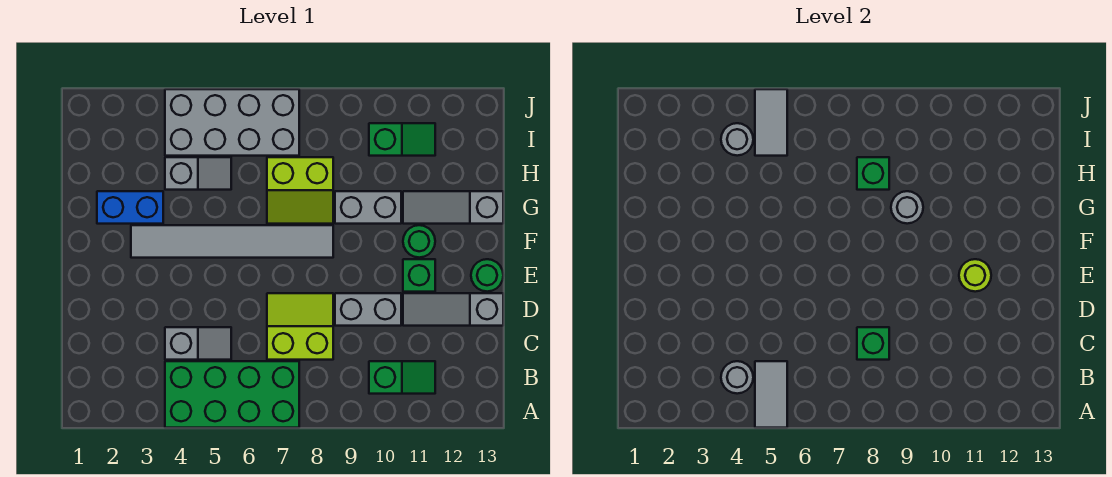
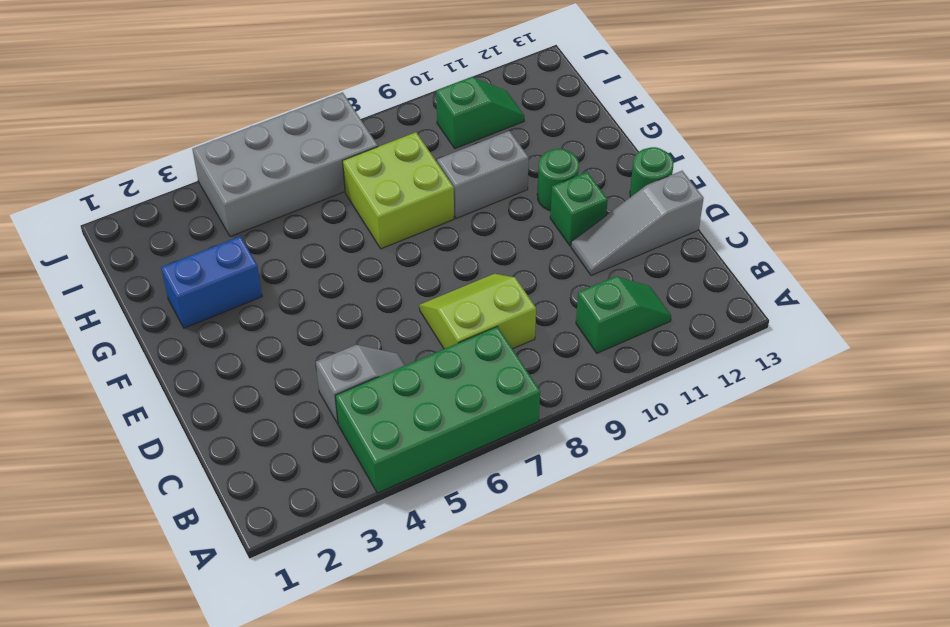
lime brick G7:H8 level 1 -> lime slope G7:H8 level 1 top H
none -> grey brick D9:D10 level 1
none -> grey tile F3:F8 level 1
none -> grey slope G11:G13 level 1 top 13

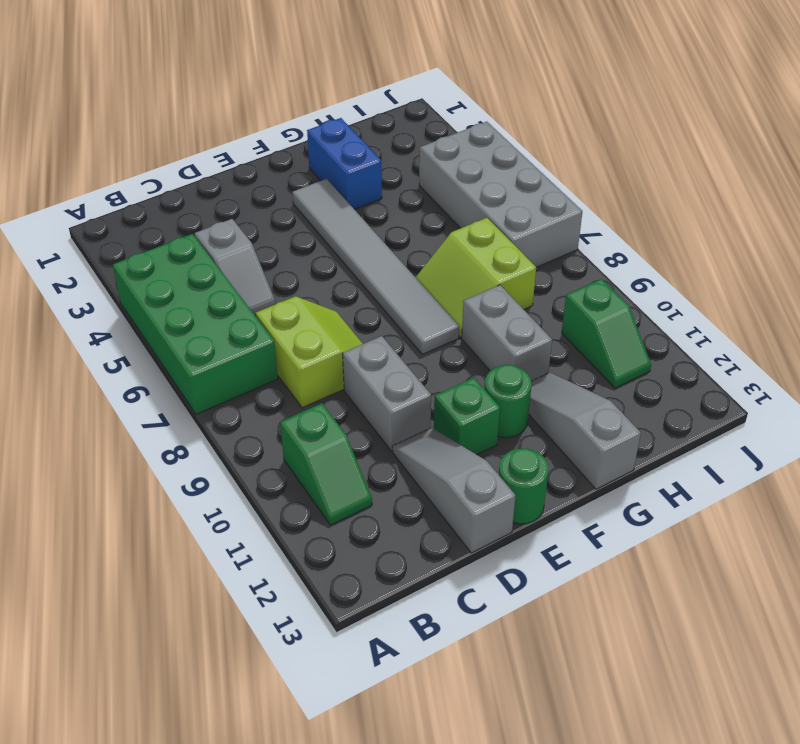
none -> grey slope H4:H5 level 1 top 4
none -> grey tile A5:B5 level 2
none -> grey round brick B4 level 2

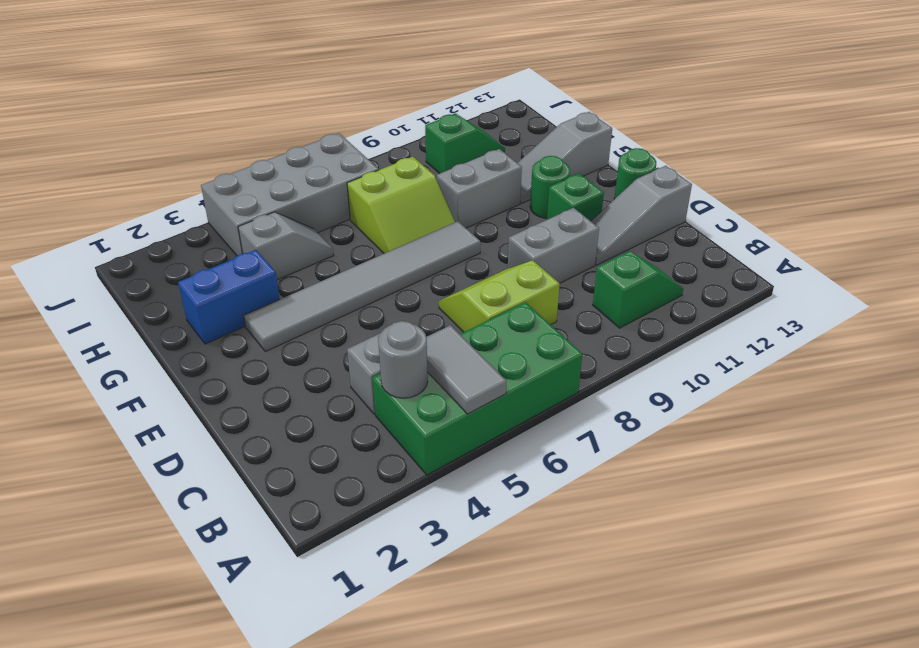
none -> green brick C8 level 2
none -> lime round brick E11 level 2
none -> grey round brick G9 level 2

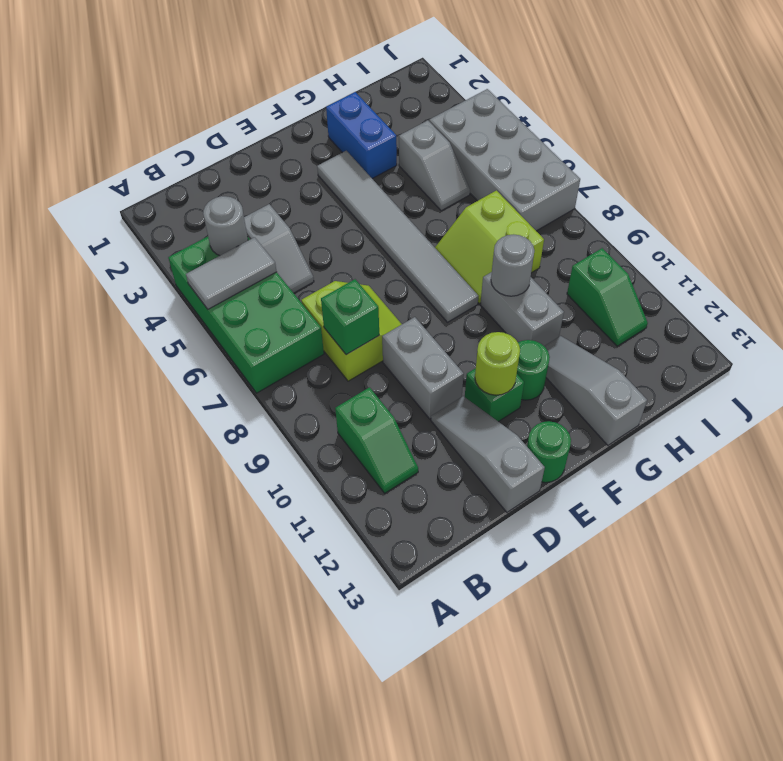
none -> green brick H8 level 2
none -> grey round brick I4 level 2
none -> grey tile I5:J5 level 2

